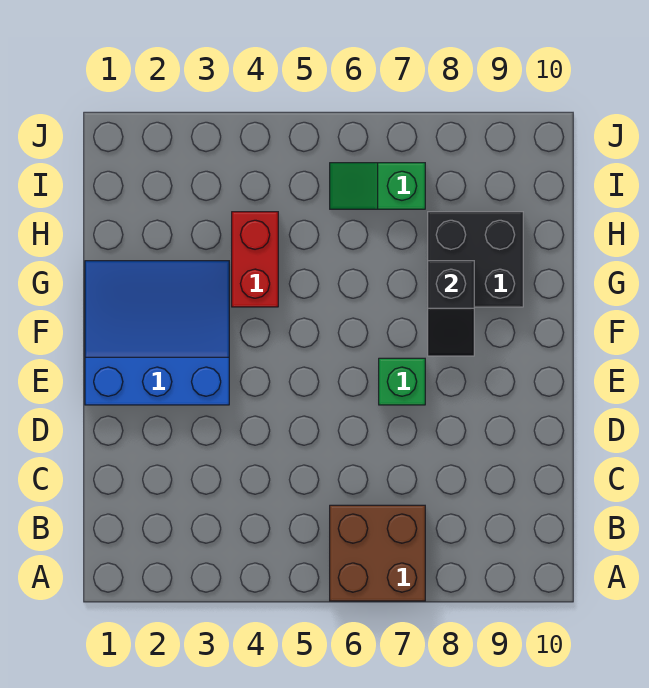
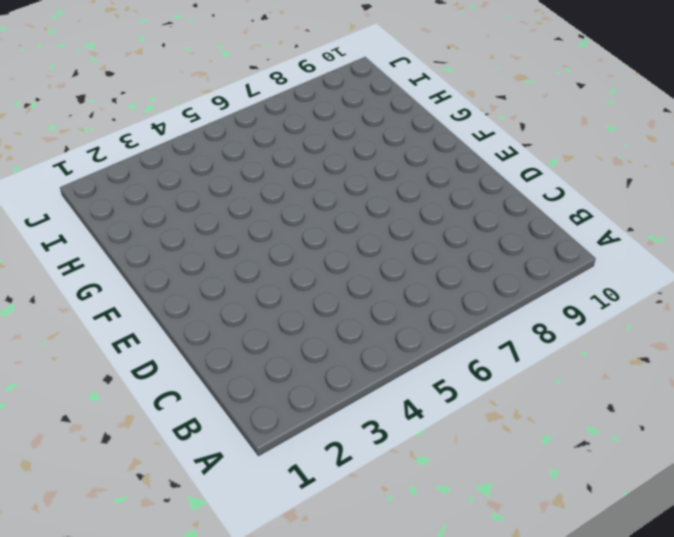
none -> brown brick A6:B7 level 1
none -> blue slope E1:G3 level 1 top E

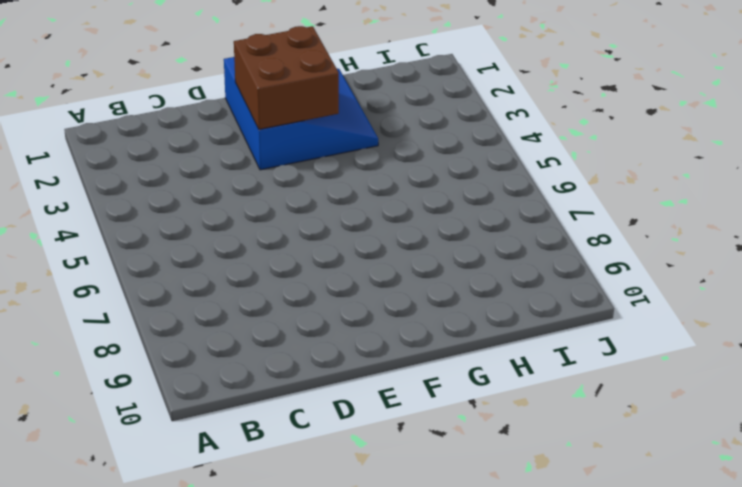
brown brick E2:F3 level 2 -> brown brick A6:B7 level 1
none -> green brick E7 level 1
none -> red brick G4:H4 level 1

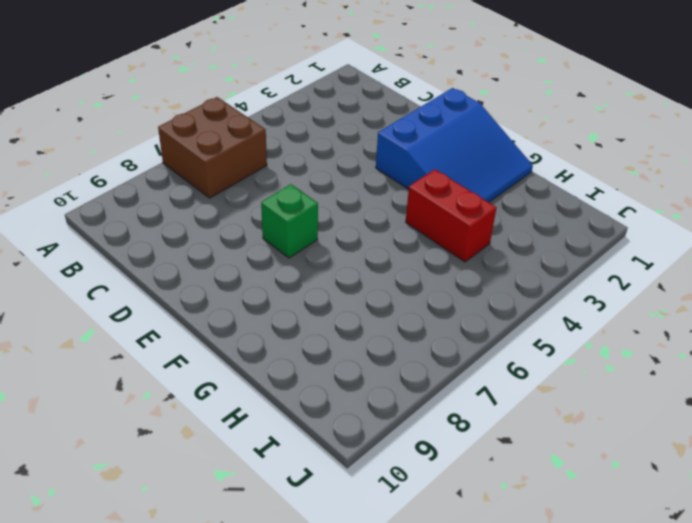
none -> black brick G8:H9 level 1
none -> green slope I6:I7 level 1 top 7

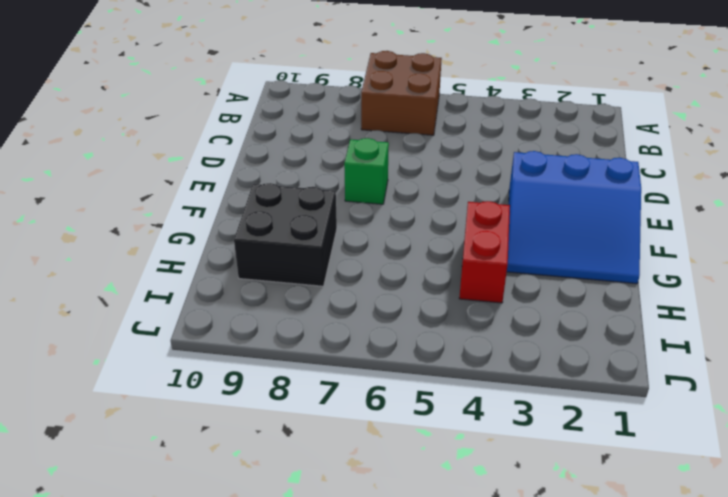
none -> green slope I6:I7 level 1 top 7
none -> black slope F8:G8 level 2 top G

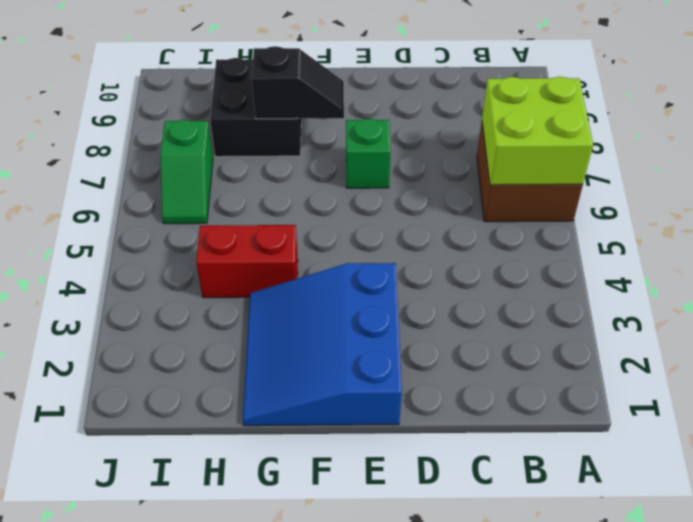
lime brick A6:B7 level 2 -> none

